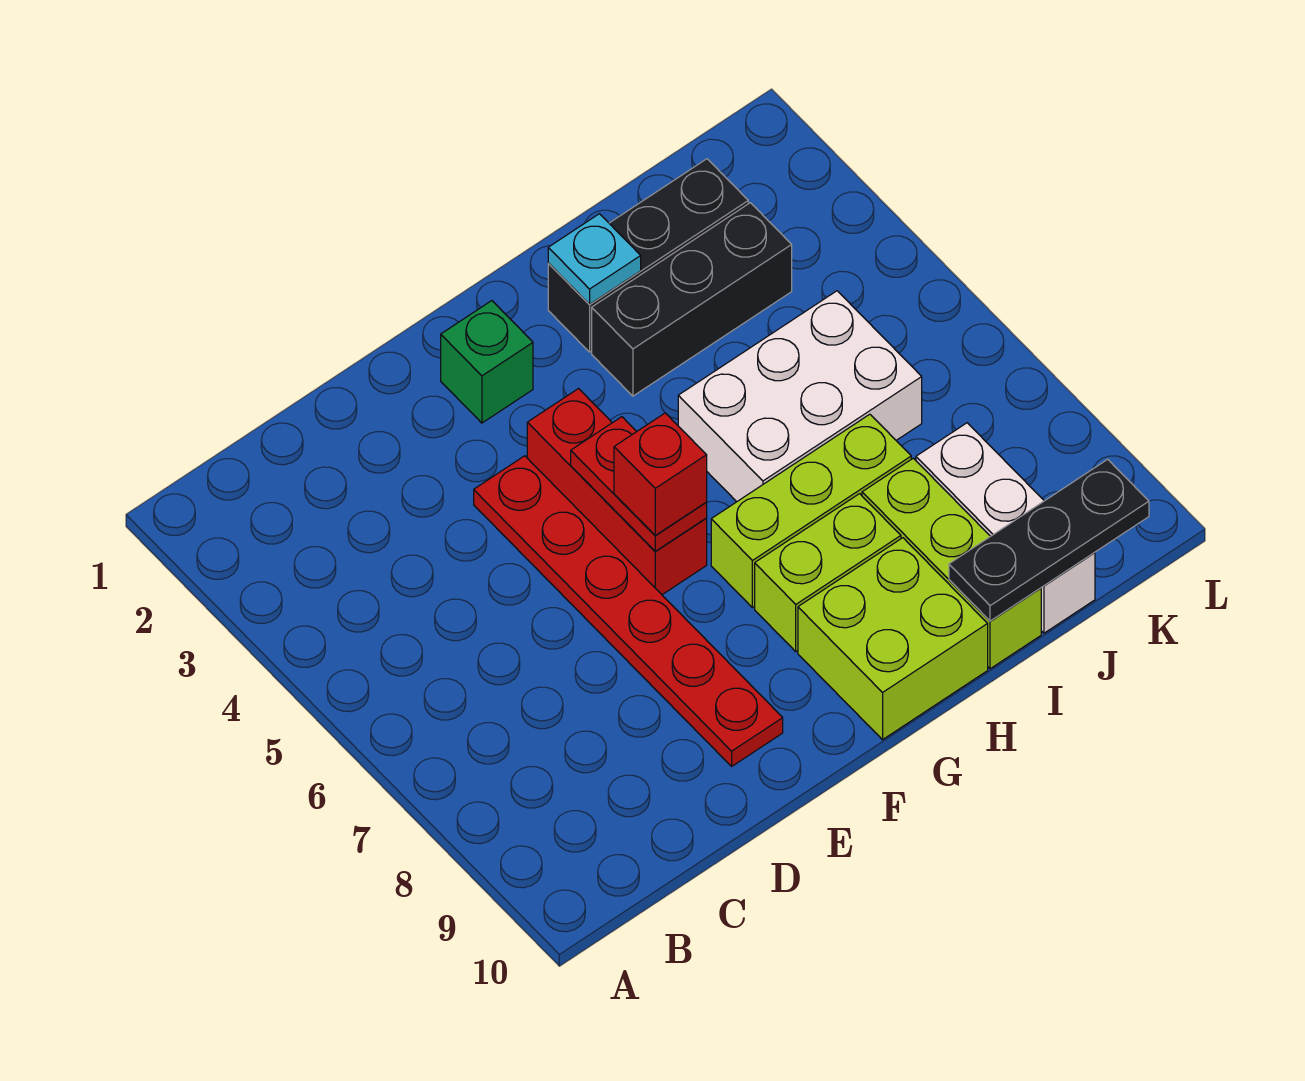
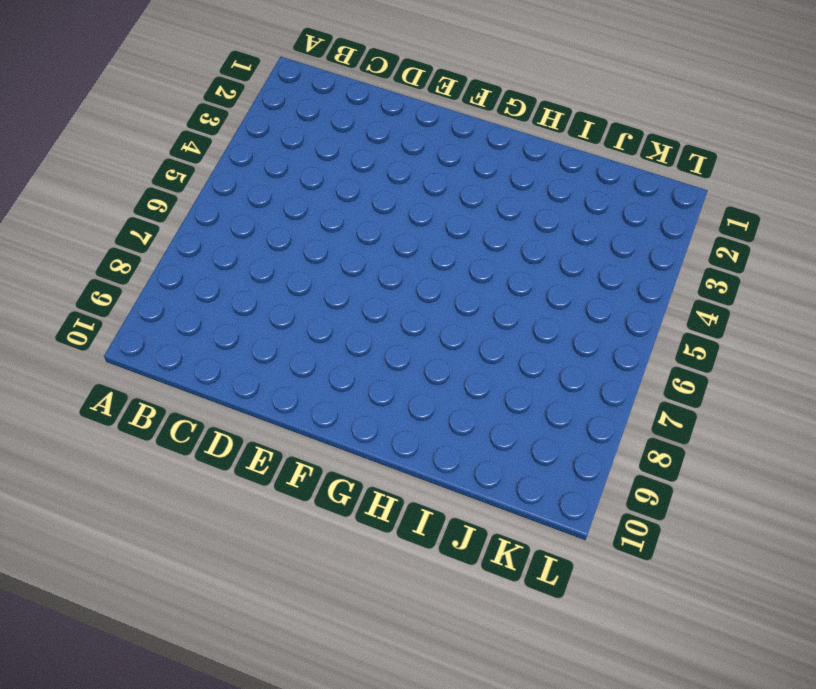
none -> red plate E4:E9 level 1
none -> green brick F2 level 1
none -> red brick F4:F6 level 1

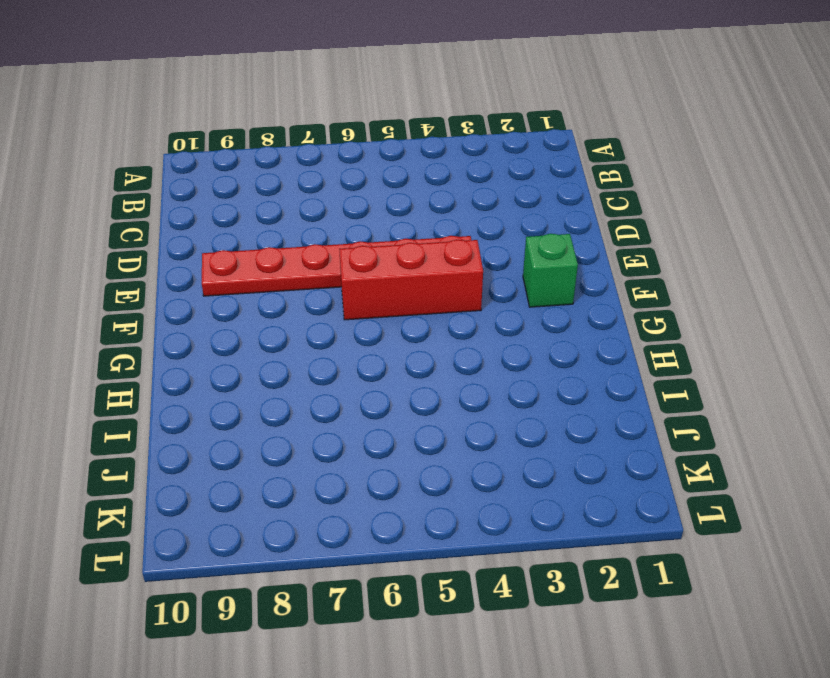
none -> lime brick G7:I7 level 1
none -> lime brick G8:H8 level 1
none -> lime brick G9:H10 level 1

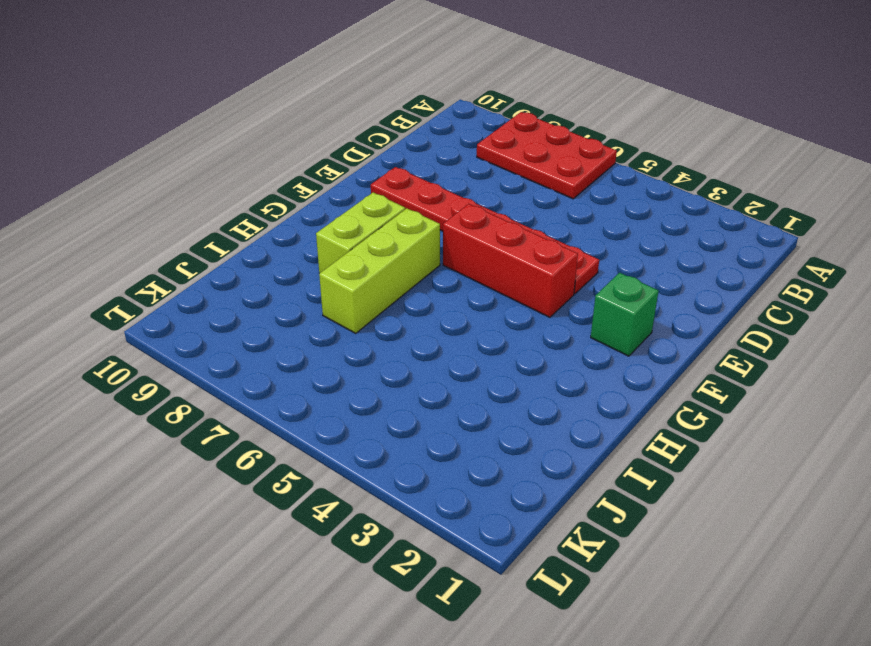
red plate A6:B8 level 1 -> none
none -> lime brick G9:H10 level 1
none -> black brick H2:J2 level 1
none -> black brick H3:J3 level 1

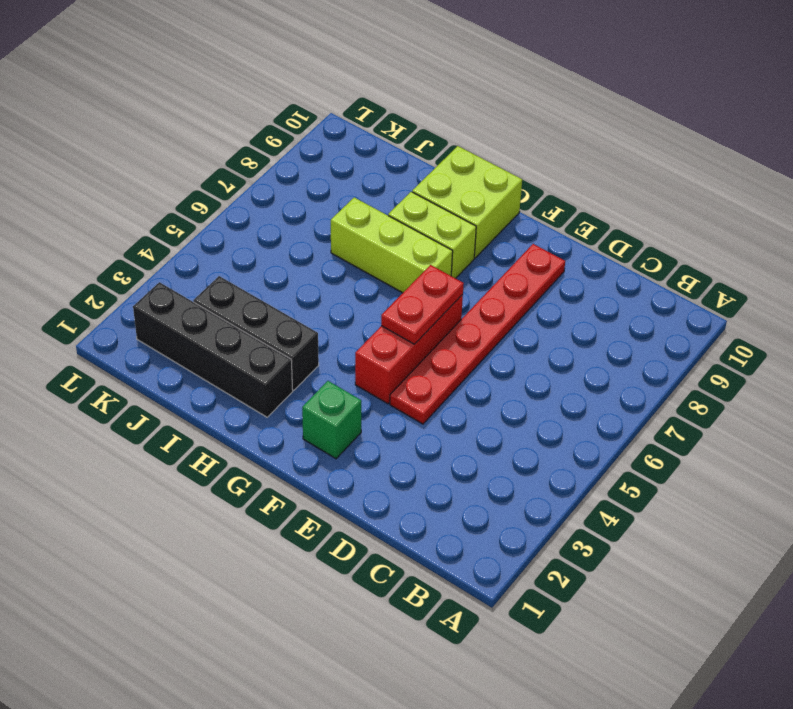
black brick H2:K2 level 1 -> black brick H2:J2 level 1
none -> white brick H5:J6 level 1
none -> lime brick I8:I10 level 1
none -> white brick J8:J10 level 1

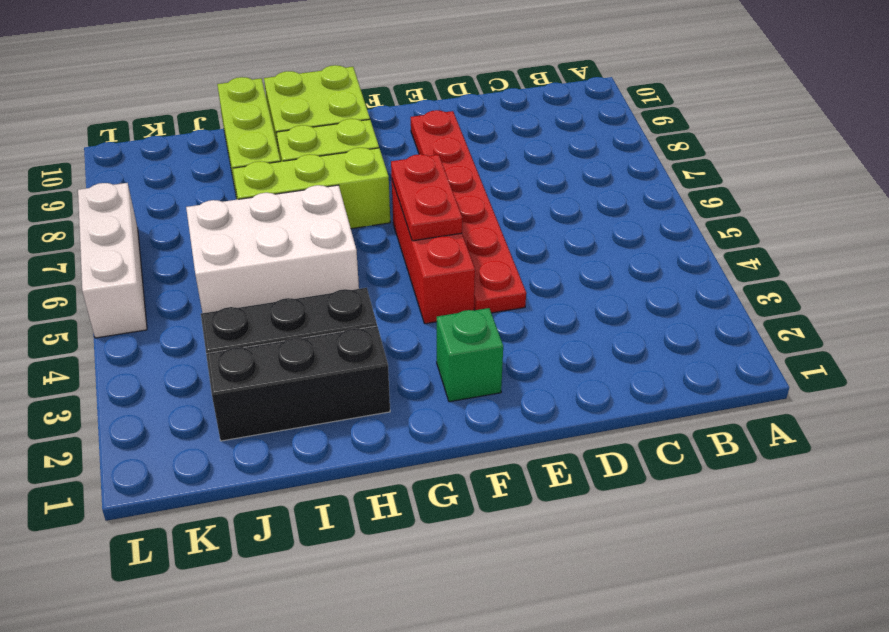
white brick L5:L7 level 1 -> white brick J8:J10 level 1
none -> cyan plate H2 level 2
none -> black plate I10:K10 level 2
none -> red brick F6 level 3

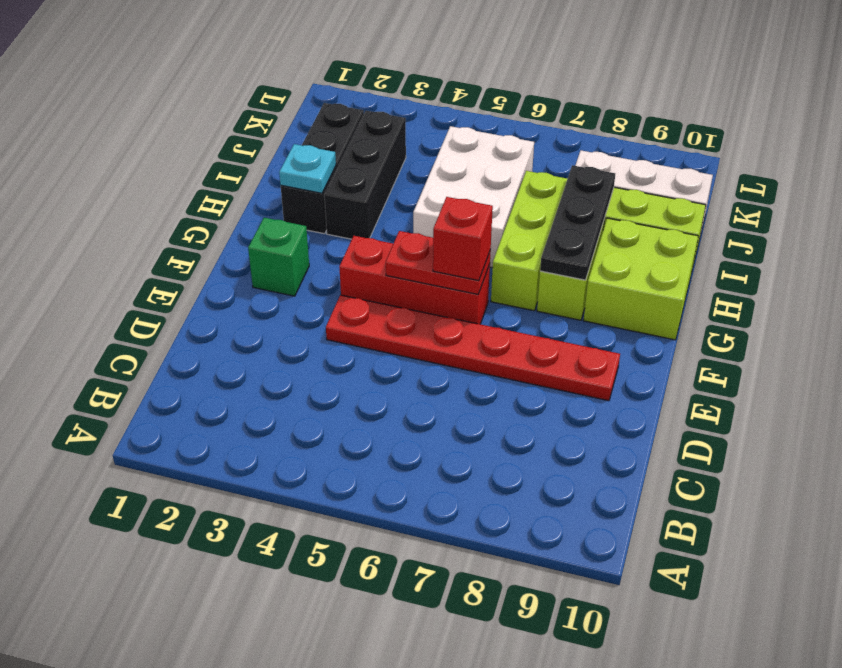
black plate G8:I8 level 2 -> black plate I10:K10 level 2

